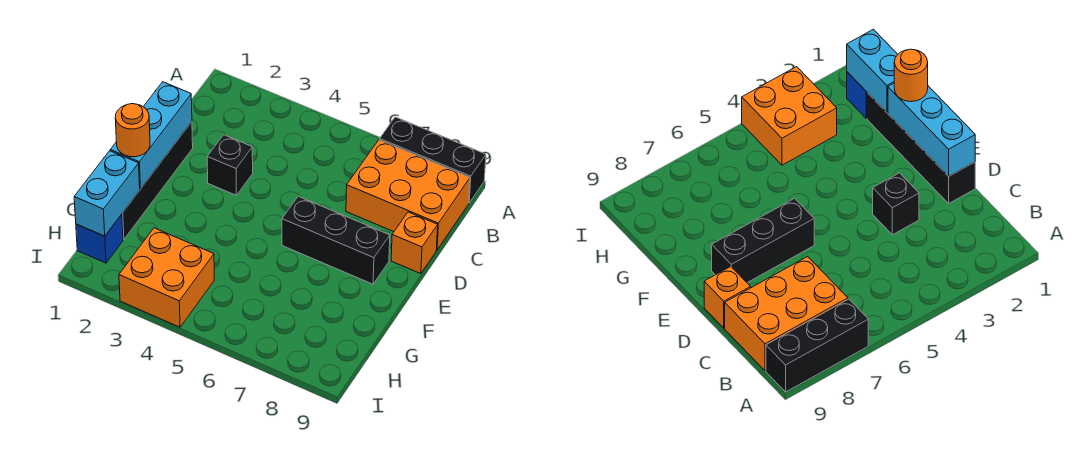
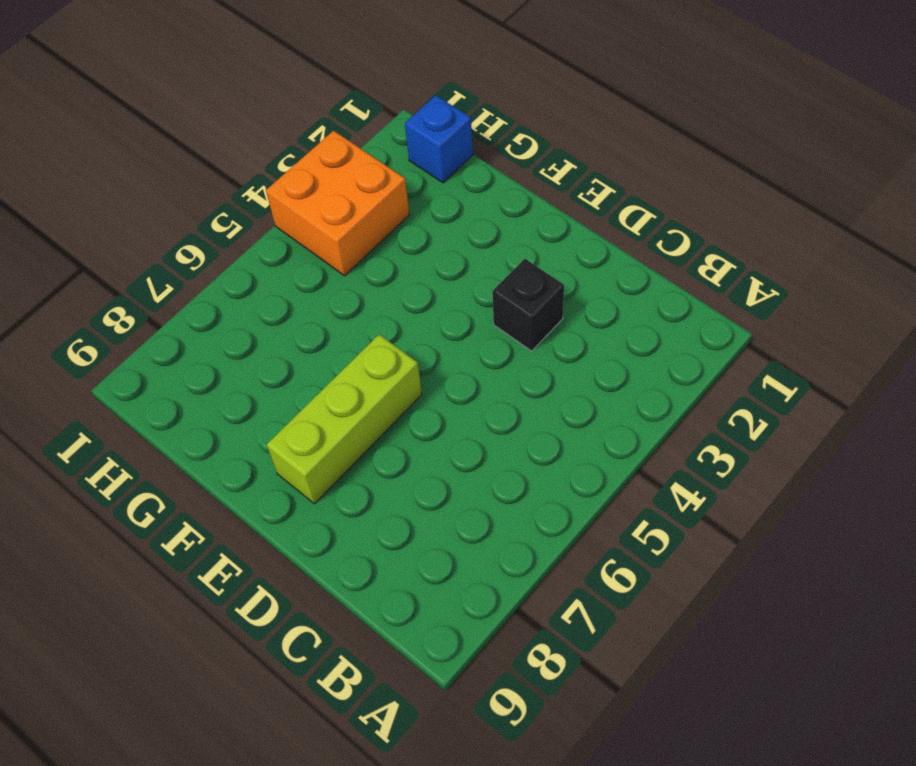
lime brick E6:E8 level 1 -> black brick E6:E8 level 1
none -> black brick A7:A9 level 1
none -> orange brick B7:C9 level 1

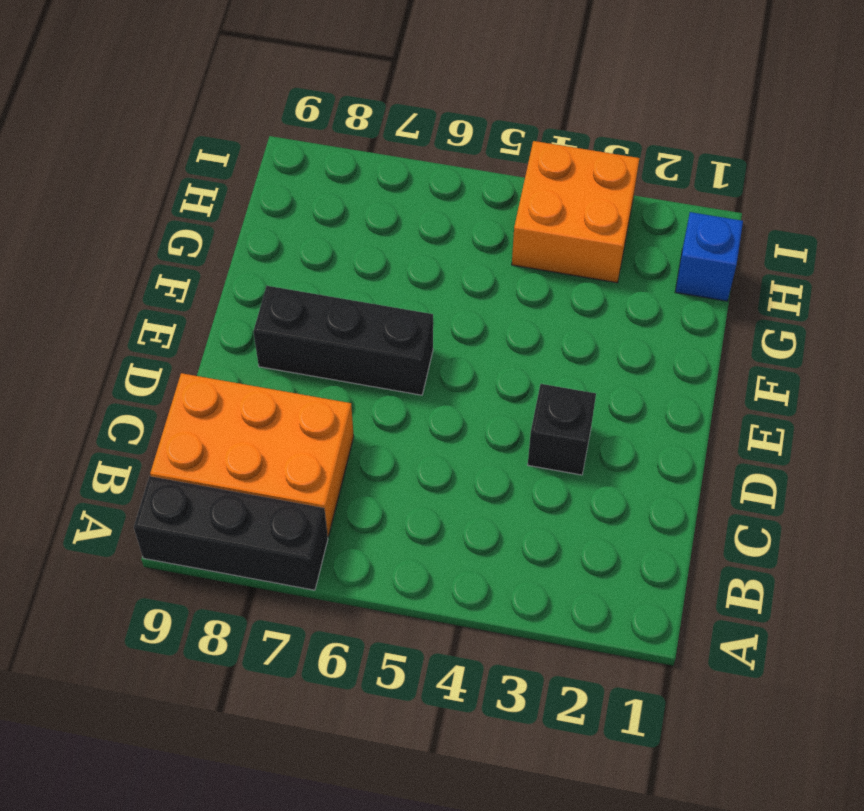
none -> black brick D1:G1 level 1
none -> orange brick D9 level 1

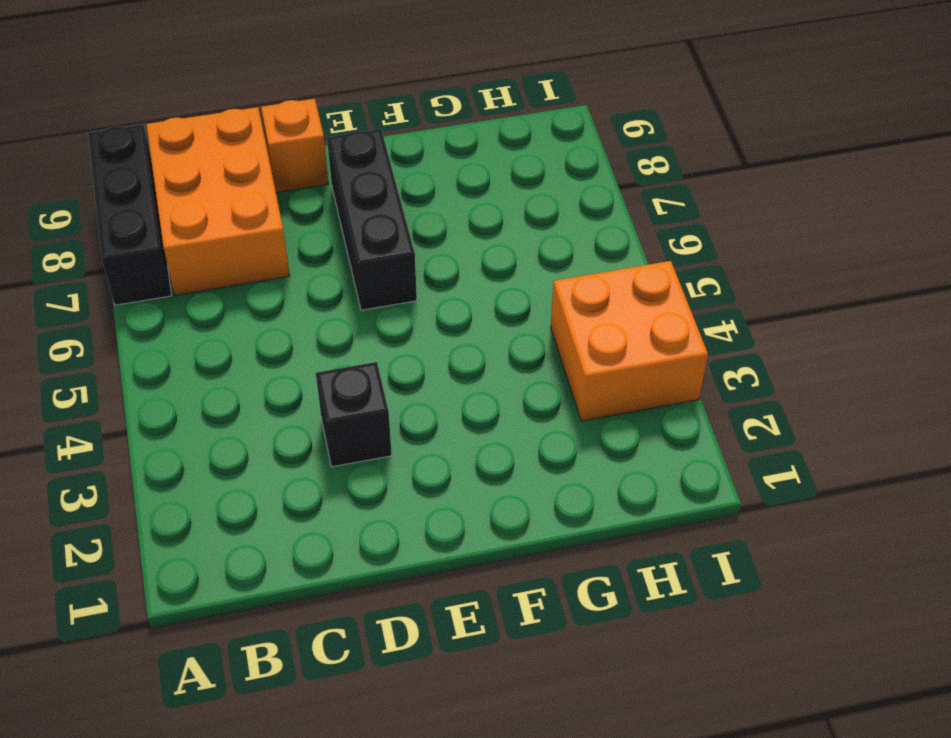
none -> black brick D1:G1 level 1
none -> blue brick H1 level 1

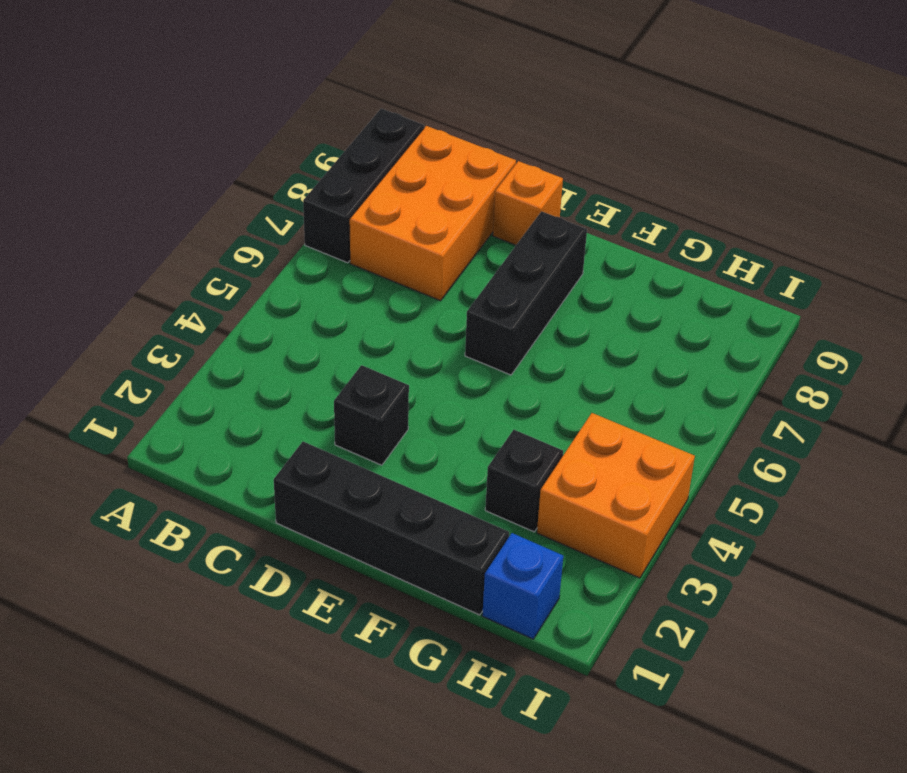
black brick G3 level 1 -> none
none -> cyan brick D1:F1 level 2
none -> cyan brick G1:H1 level 2

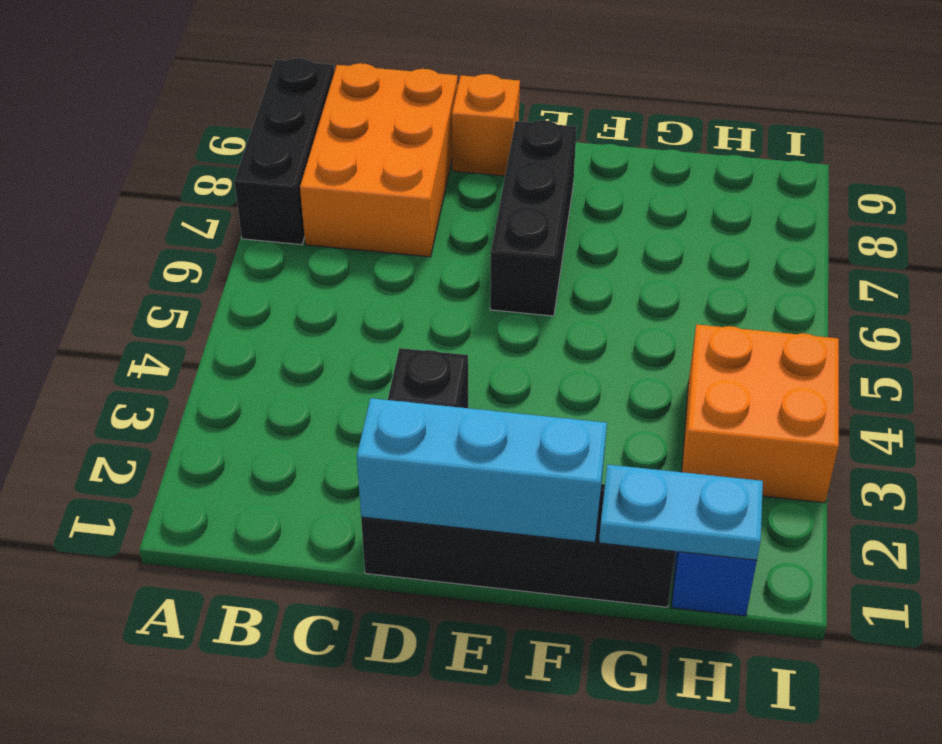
cyan plate G1:H1 level 2 -> cyan brick G1:H1 level 2
none -> orange round brick F1 level 3

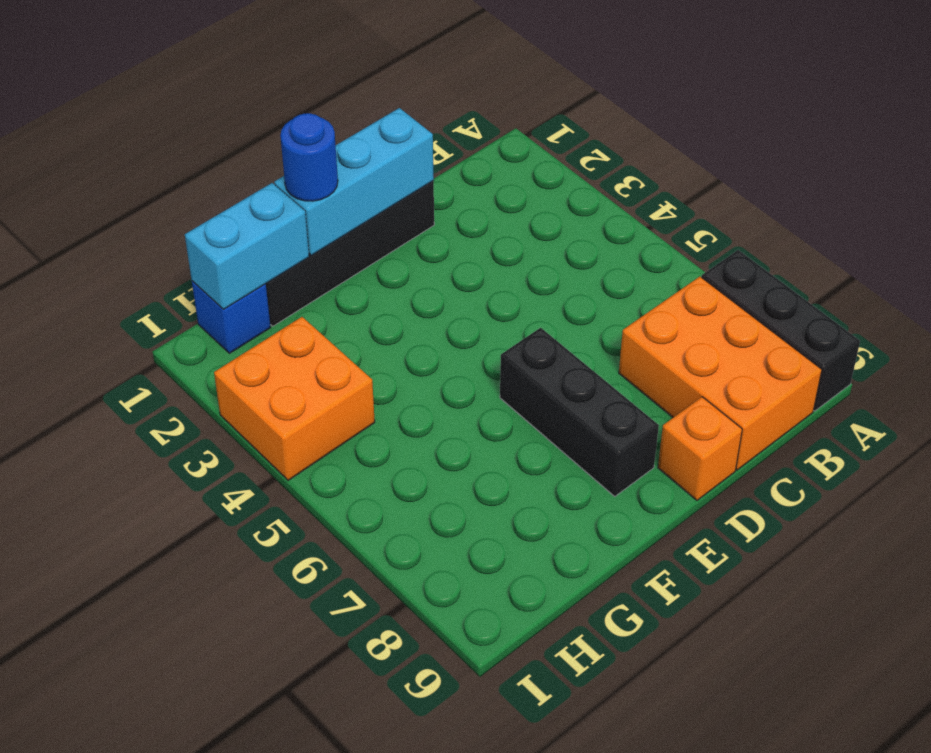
blue round brick F1 level 3 -> orange round brick F1 level 3
none -> black brick D3 level 1

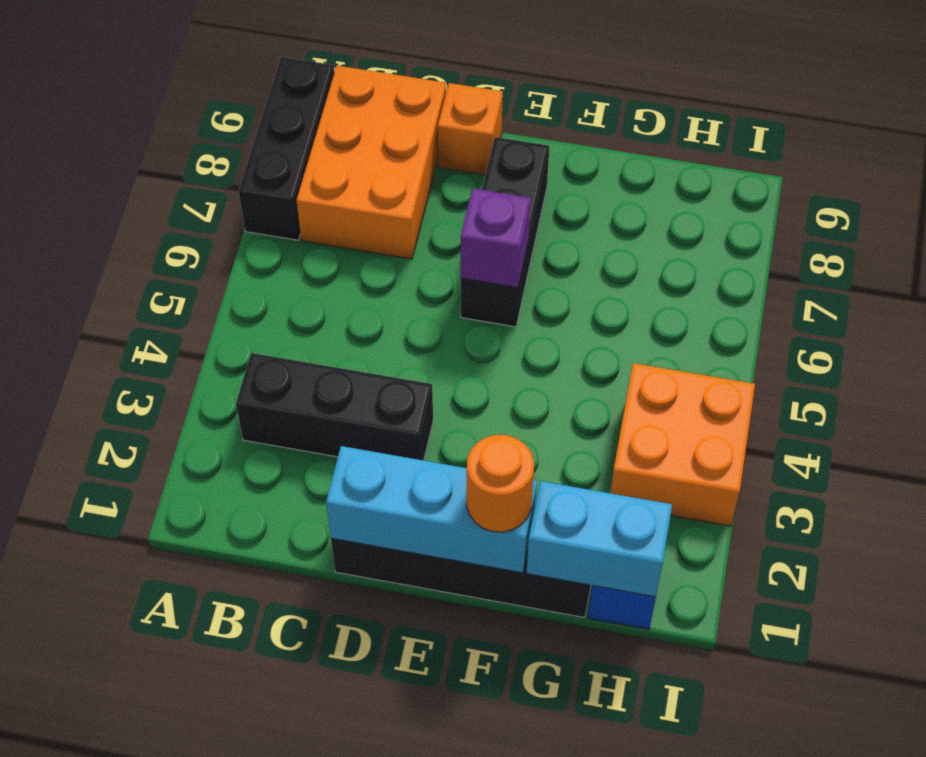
black brick B3:D3 level 1 -> black brick D3 level 1
purple brick E6 level 2 -> none

